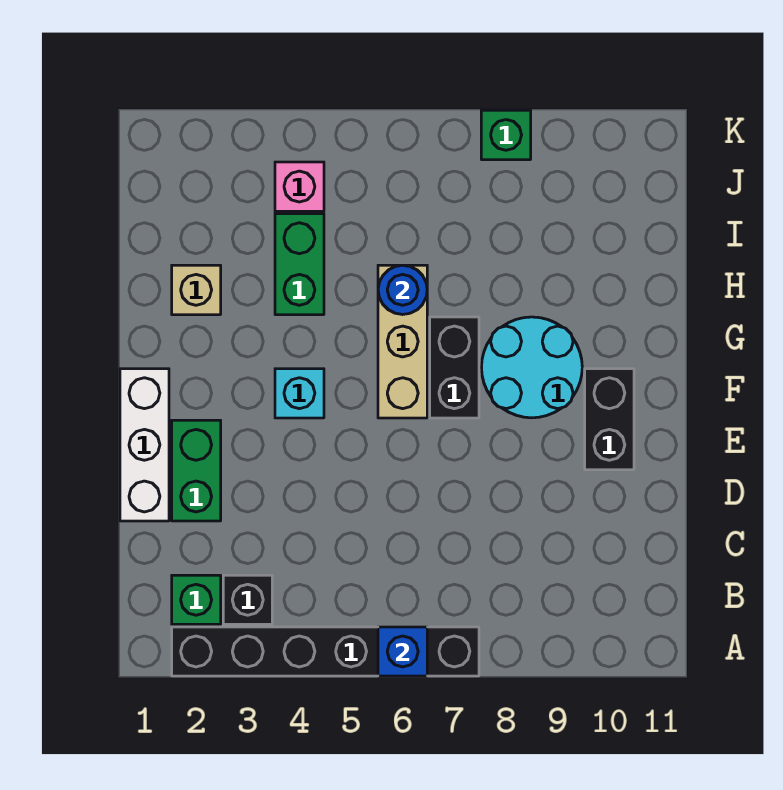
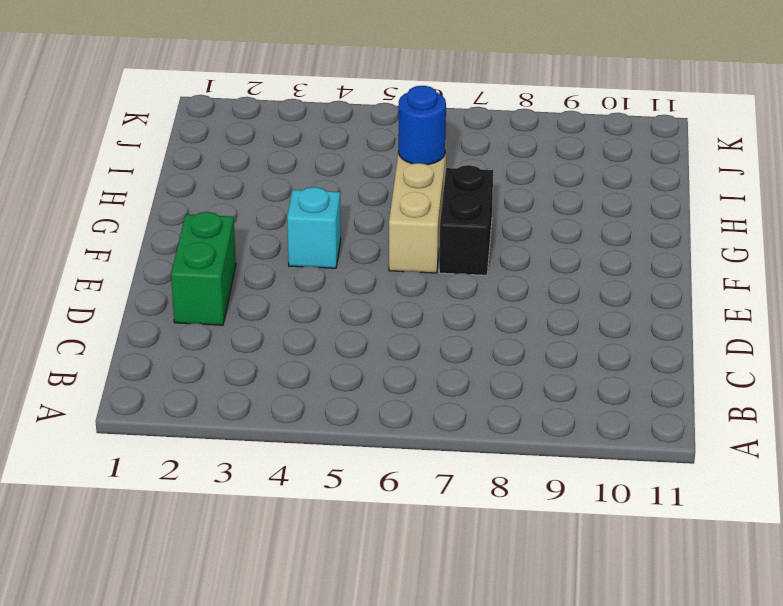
none -> black brick A2:A7 level 1
none -> green brick B2 level 1
none -> black brick B3 level 1

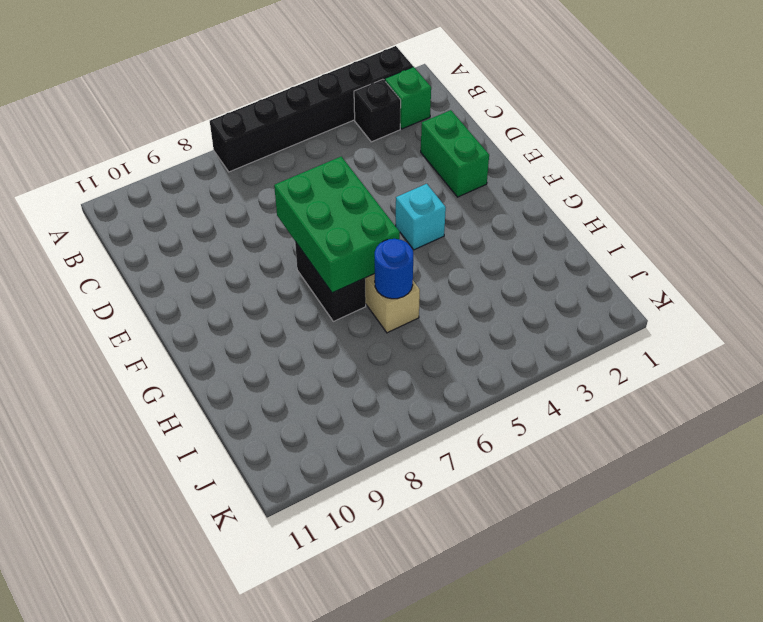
green brick E6:G7 level 2 -> none
none -> white brick D1:F1 level 1
none -> black brick E10:F10 level 1
none -> cyan round brick F8:G9 level 1

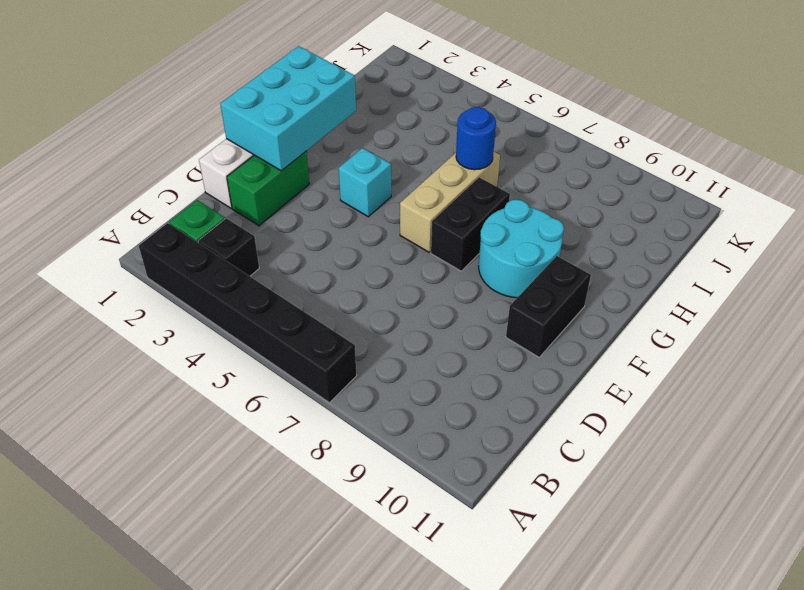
cyan brick E1:G2 level 2 -> none
none -> tan brick H2 level 1
none -> green brick H4:I4 level 1
none -> pink brick J4 level 1

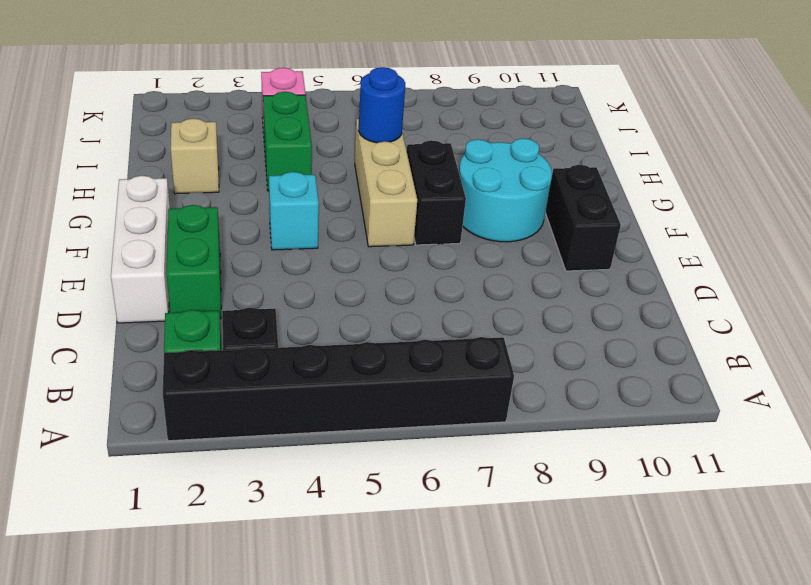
none -> green brick K8 level 1
none -> blue brick A6 level 2

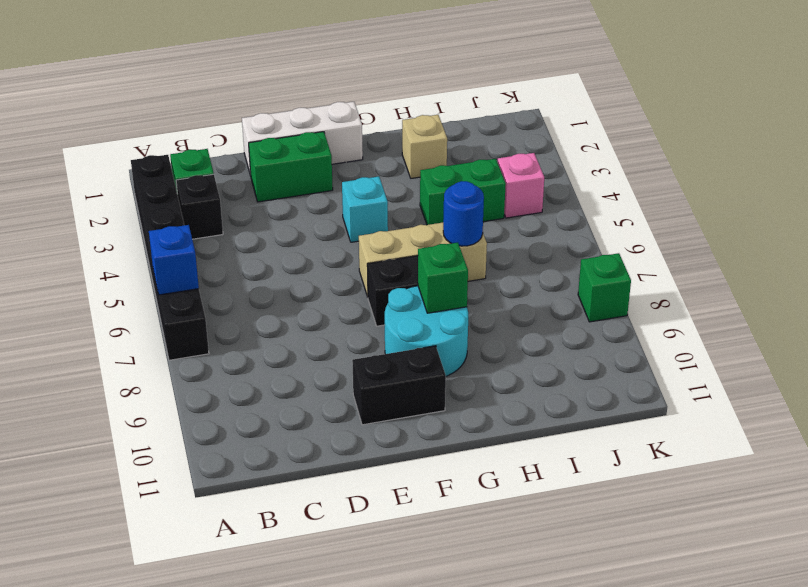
green brick G8 level 2 -> none

